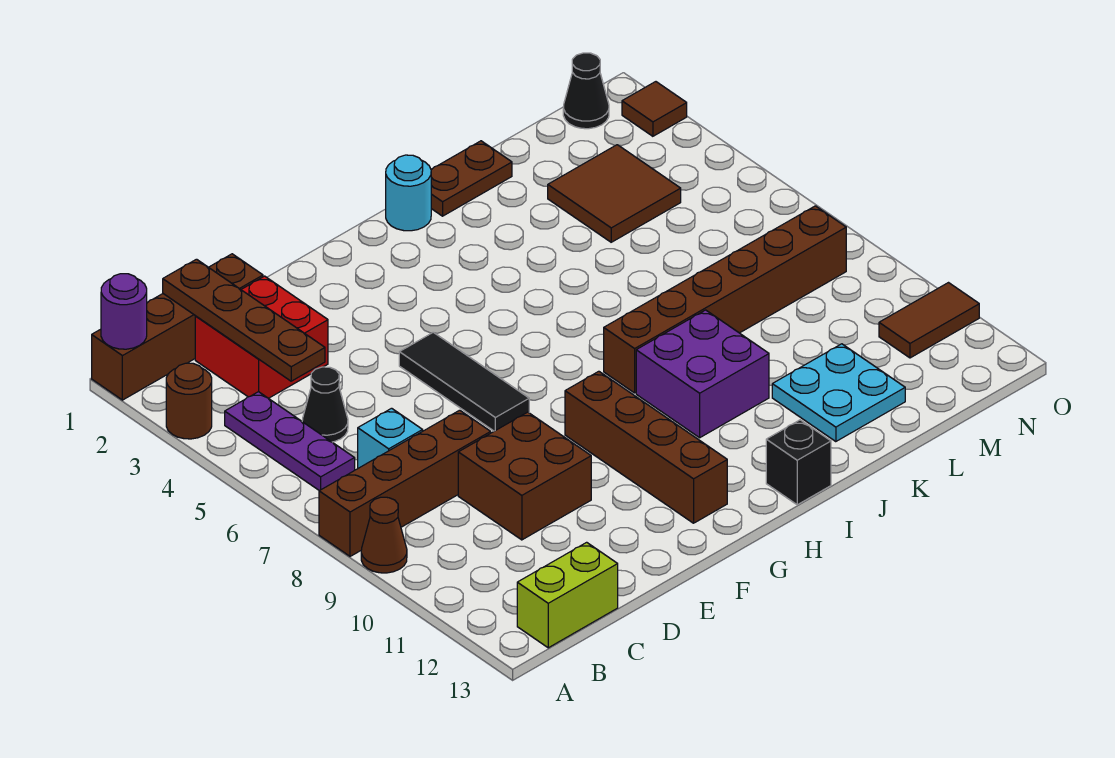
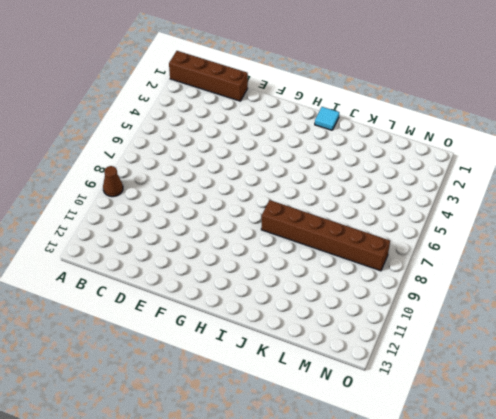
cyan tile I1 level 1 -> cyan round brick I1 level 1
none -> brown round brick A3 level 1
none -> brown brick A8:D8 level 1
none -> purple plate B4:B6 level 1

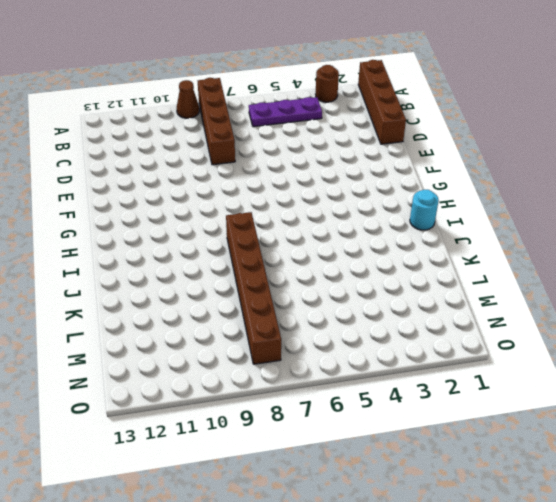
none -> lime brick B13:C13 level 1
none -> red brick C2:D3 level 1
none -> black cone C5 level 1

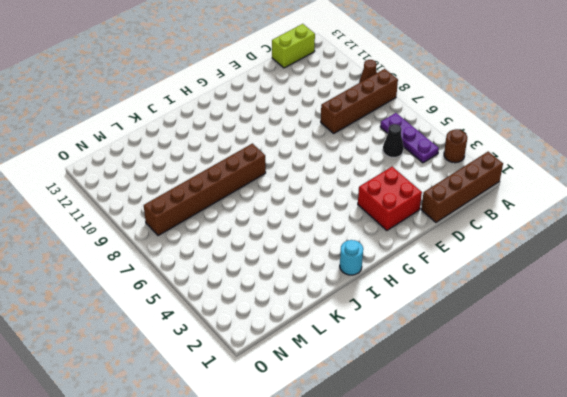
red brick E2:F3 level 1 -> red brick C2:D3 level 1
none -> cyan brick C7 level 1
none -> brown brick D9:E10 level 1
none -> black tile F5:F7 level 1

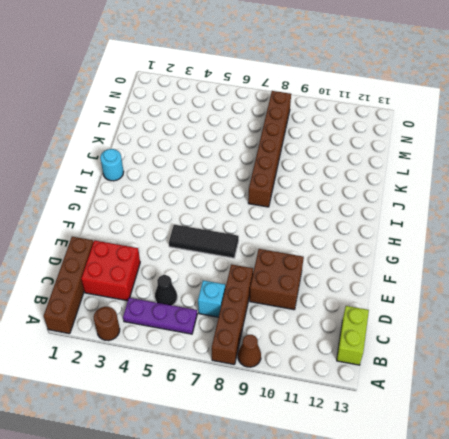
none -> brown brick G9:G12 level 1
none -> purple brick I9:J10 level 1
none -> black brick I13 level 1

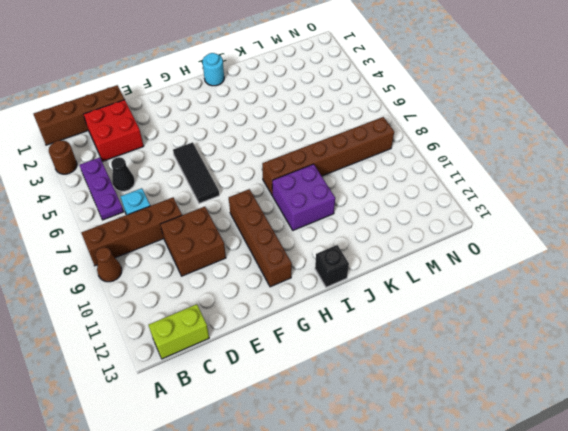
none -> brown plate J1:K1 level 1
none -> cyan plate K11:L12 level 1
none -> brown tile L3:M4 level 1

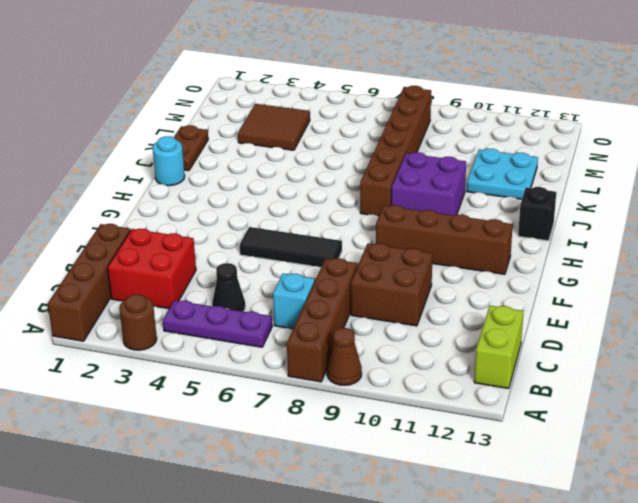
none -> black cone N1 level 1
none -> brown tile N11:O11 level 1
none -> brown tile O2 level 1

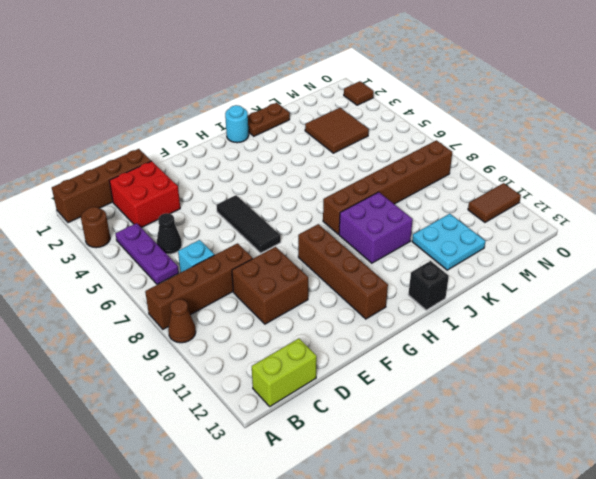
none -> black cone N1 level 1
none -> purple round brick A1 level 2
none -> brown plate C1:C4 level 2

